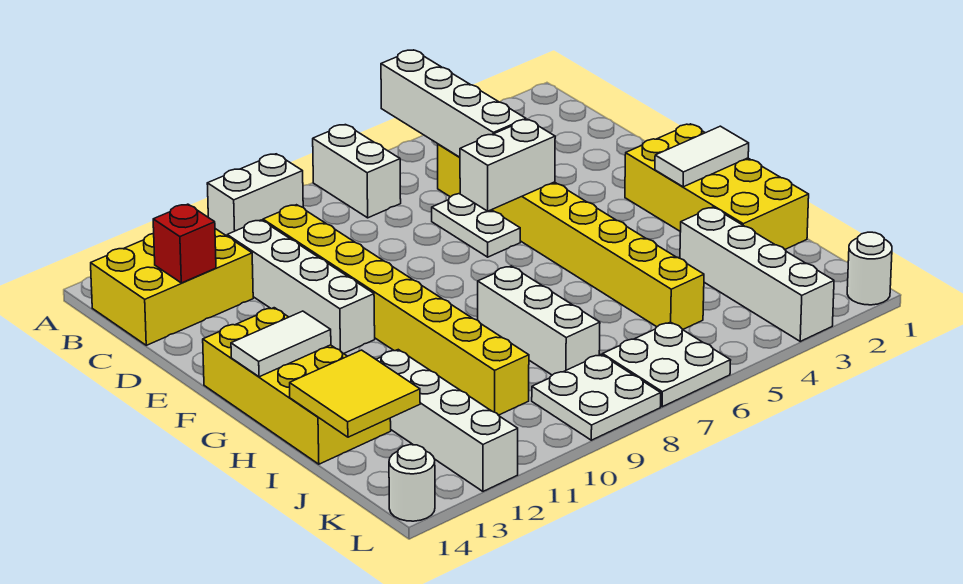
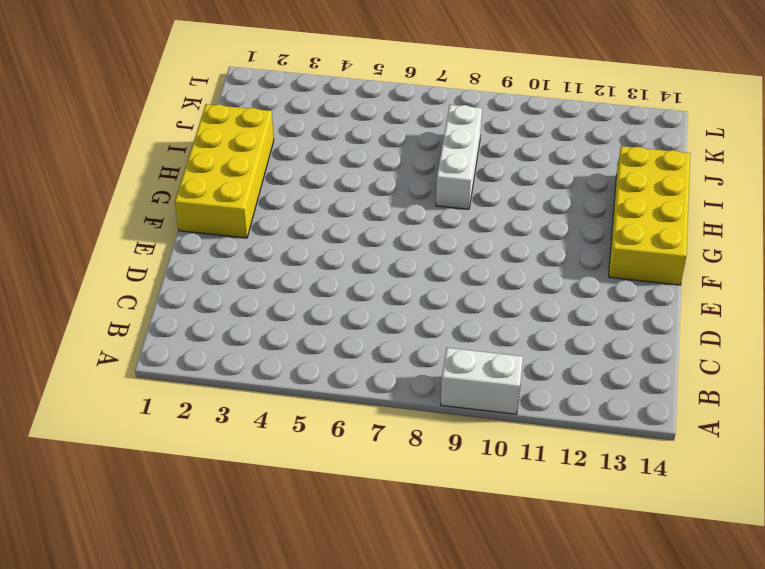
none -> white brick A7:B7 level 1
none -> yellow brick B12:C14 level 1
none -> yellow brick C5:J5 level 1

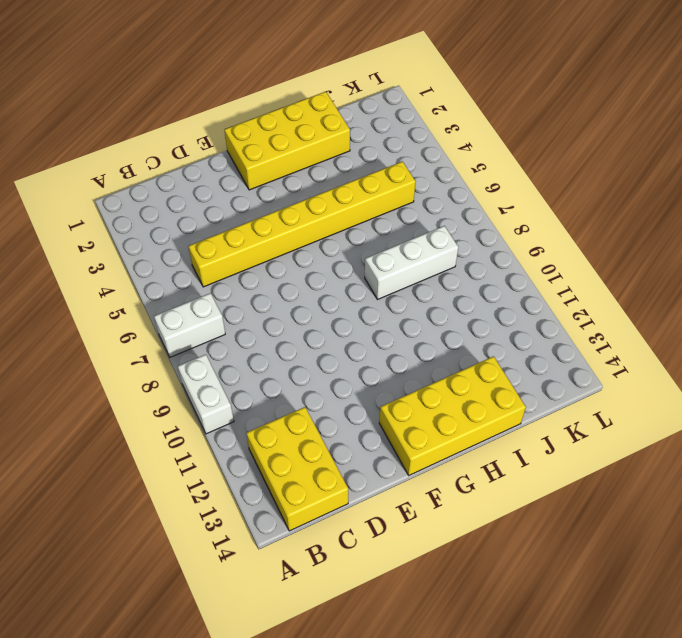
none -> yellow brick C10:J10 level 1
none -> white brick C11:F11 level 1
none -> white plate D6:E6 level 1

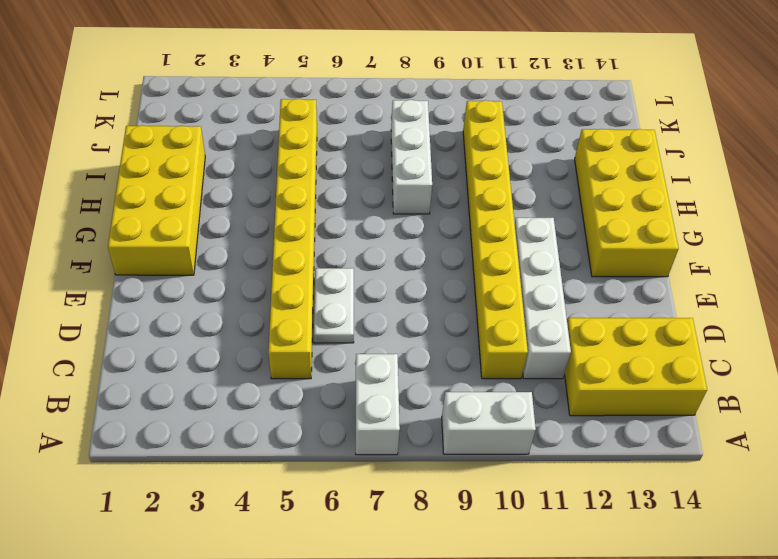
none -> white brick I3:L3 level 1
none -> white brick I12:L12 level 1
none -> white plate K6:L7 level 1

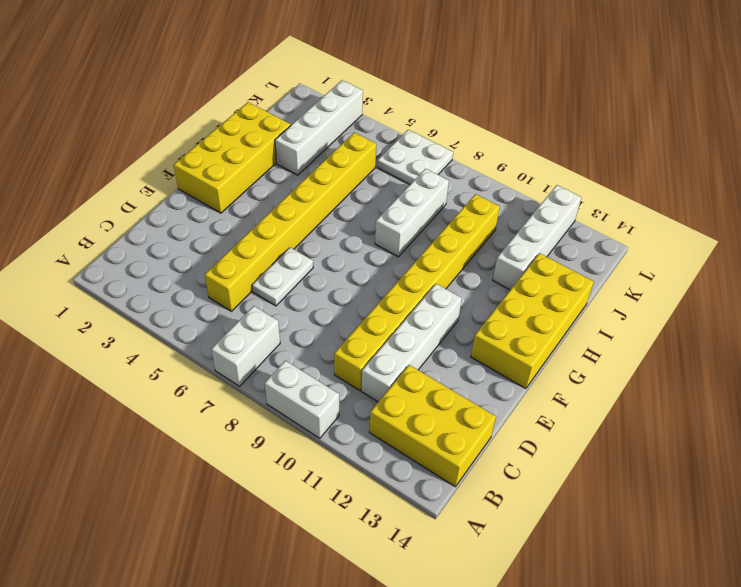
none -> white plate K8:L9 level 1
none -> white round brick L1 level 1
none -> white round brick L14 level 1

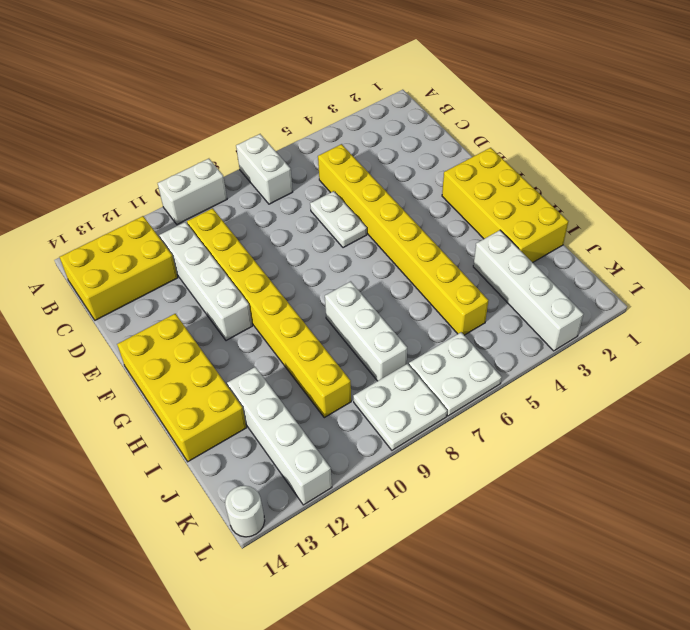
none -> white round brick L1 level 1
none -> white brick A5:D5 level 2
none -> red brick C13 level 2

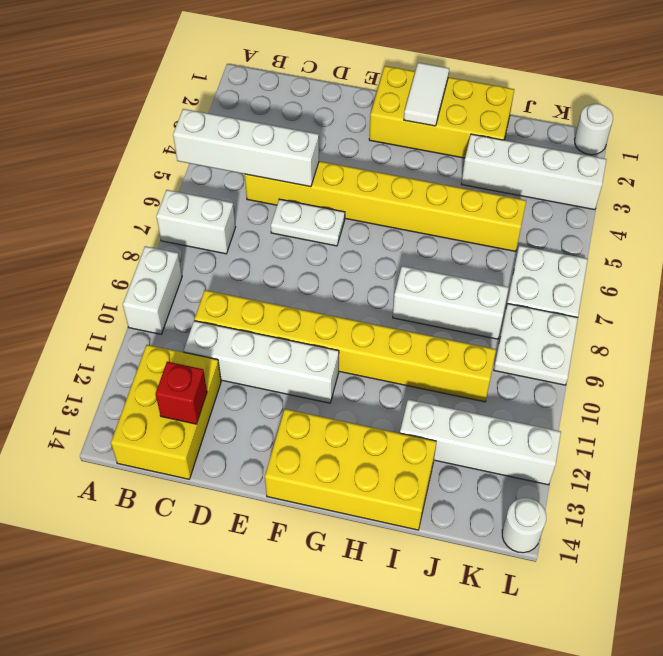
none -> white brick E5:E6 level 2
none -> white tile G13:G14 level 2
none -> yellow tile I13:J14 level 2

